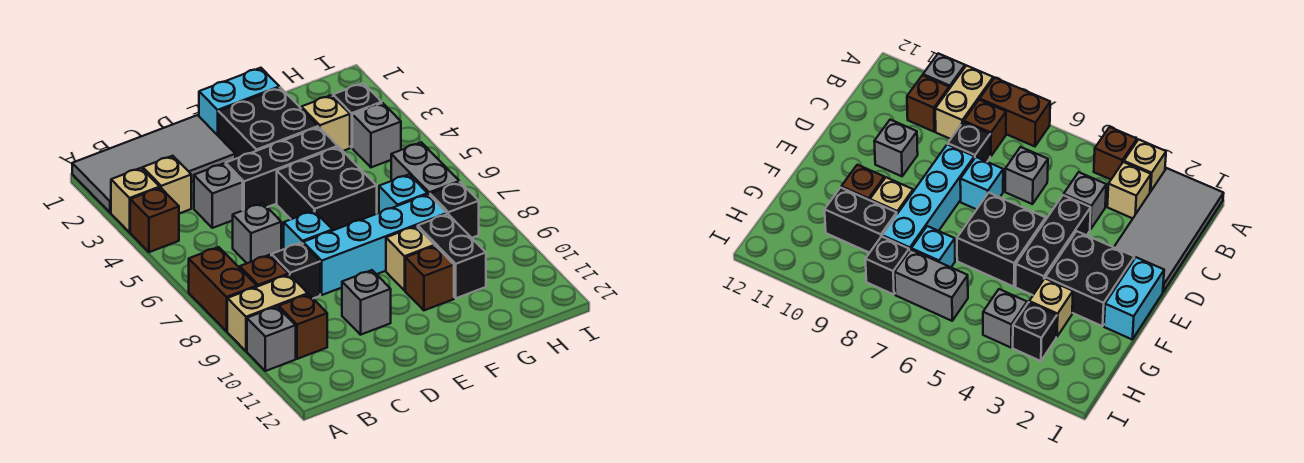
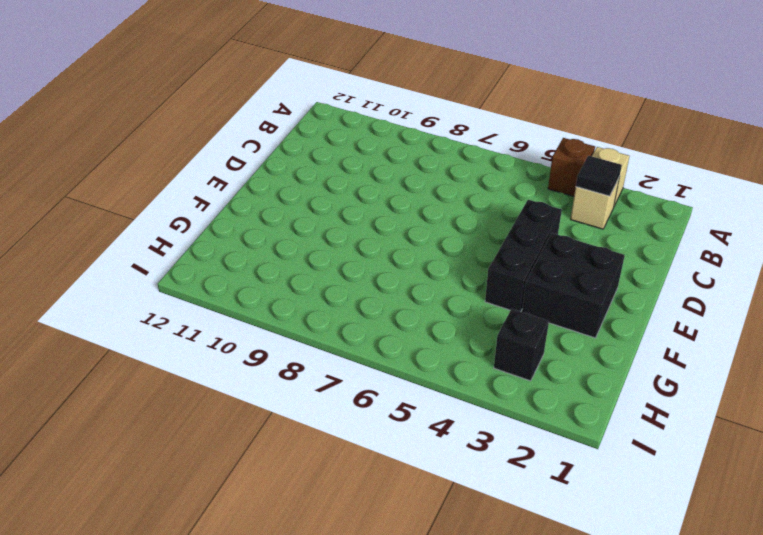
black tile B3 level 2 -> none
none -> grey tile A1:D2 level 1
none -> brown brick A7:A8 level 1
none -> tan brick A9:B9 level 1

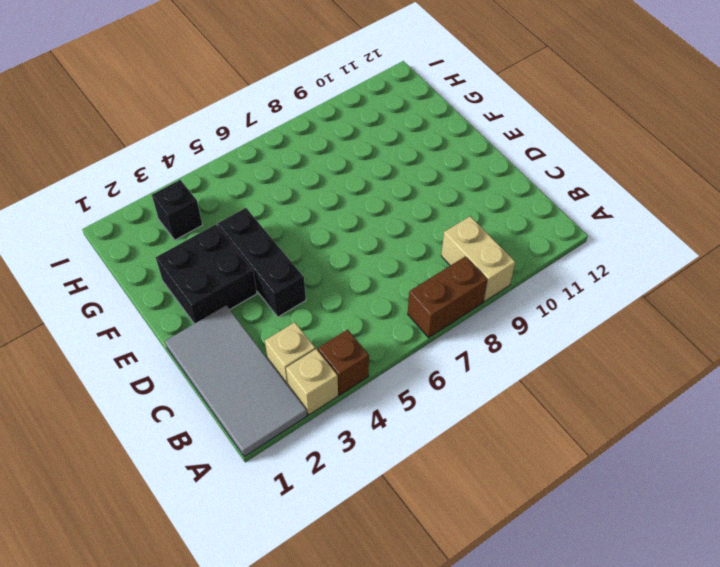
none -> grey brick A10 level 1
none -> brown brick B8 level 1
none -> brown brick B10 level 1

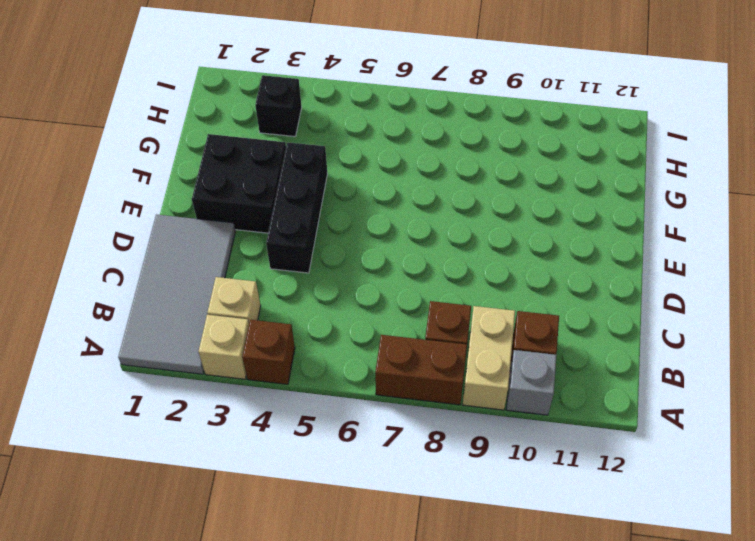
none -> grey brick C4 level 1
none -> grey brick C6 level 1
none -> black brick C8 level 1

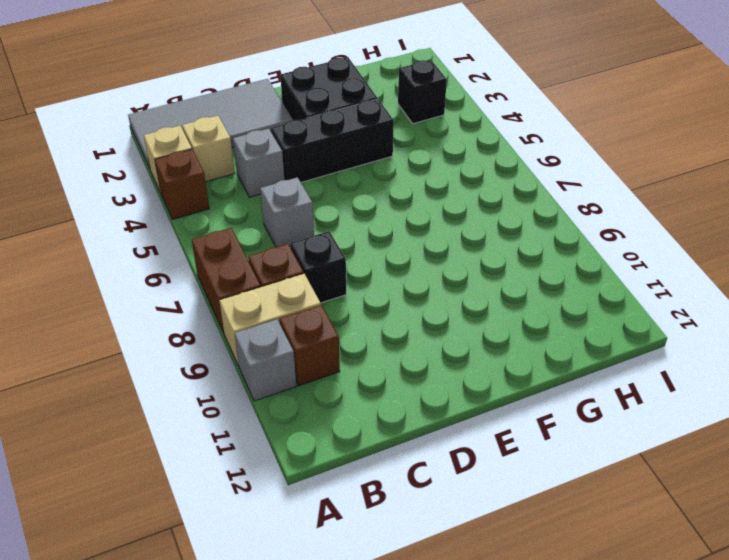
none -> cyan brick D7 level 1
none -> cyan brick D8:G8 level 1
none -> grey brick D10 level 1

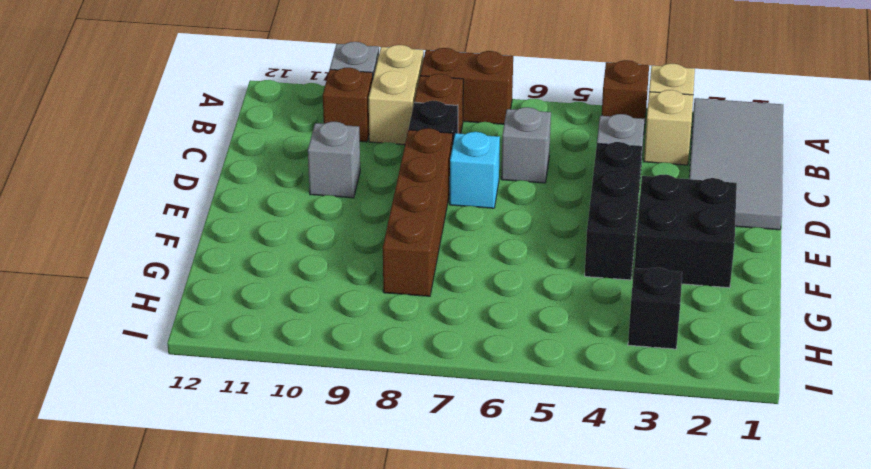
brown brick D8:G8 level 1 -> cyan brick D8:G8 level 1
none -> cyan brick E1:F1 level 1
none -> black brick E5:F6 level 1
none -> tan brick F9 level 1

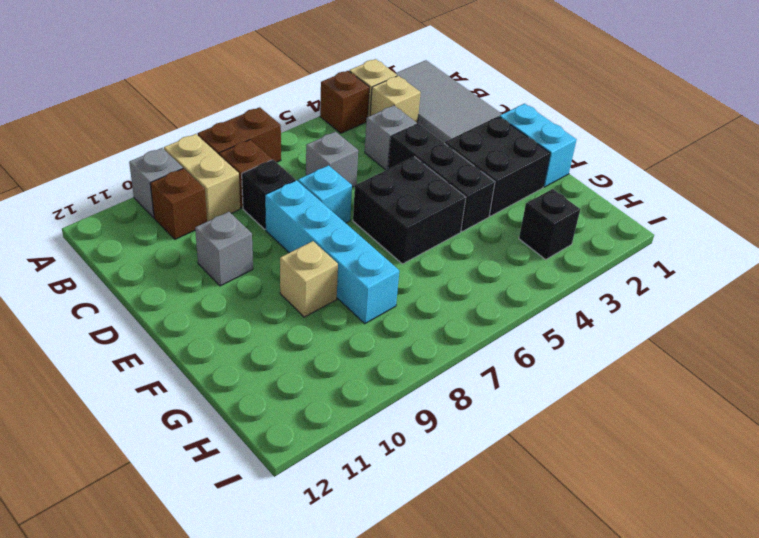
none -> brown brick F10 level 1
none -> tan brick G3 level 1
none -> cyan brick G7 level 1

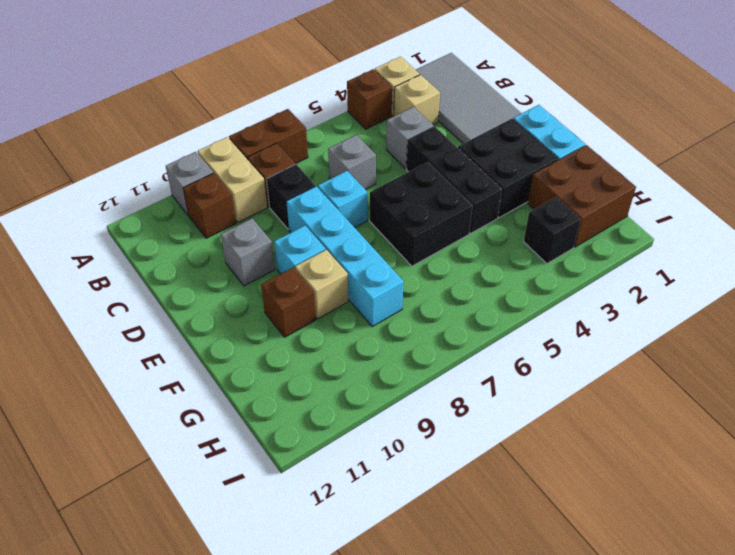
cyan brick E9 level 1 -> cyan brick G7 level 1
brown brick G1:H2 level 1 -> none
none -> tan brick G3 level 1
none -> black brick G9:G10 level 1
none -> grey brick H4 level 1

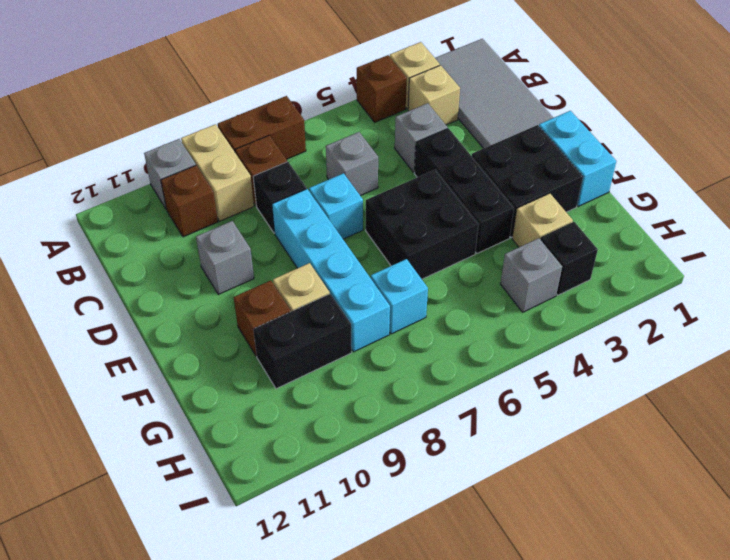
none -> grey brick H6:H7 level 1
none -> black brick H8 level 1

